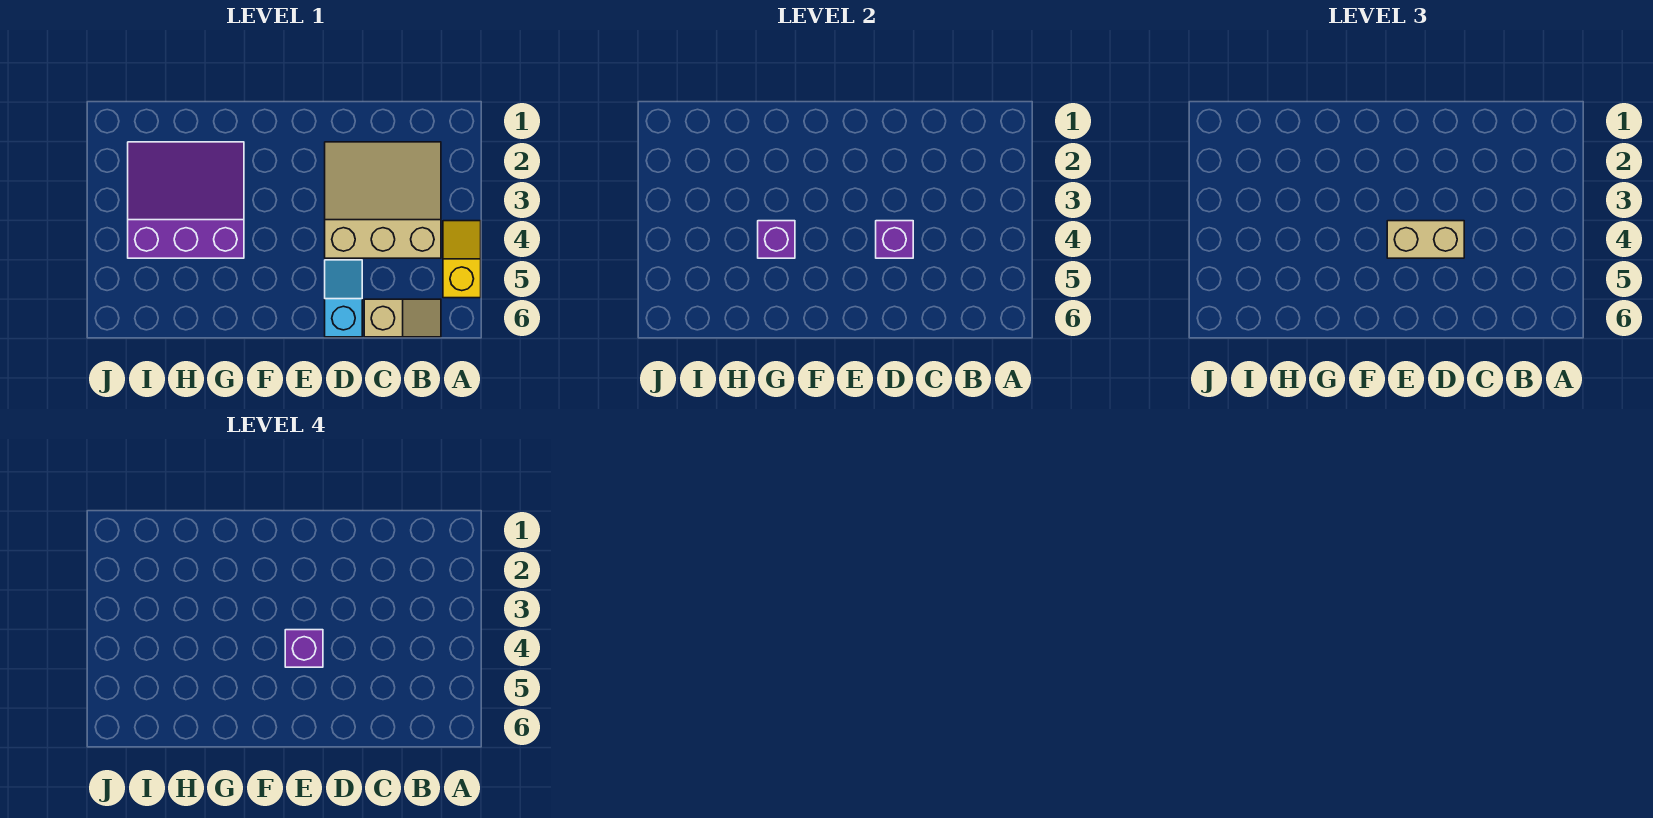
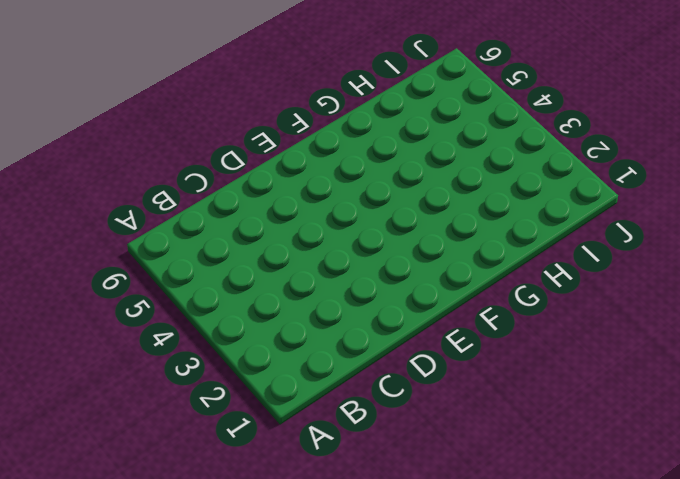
none -> yellow slope A4:A5 level 1 top 5
none -> tan slope B2:D4 level 1 top 4

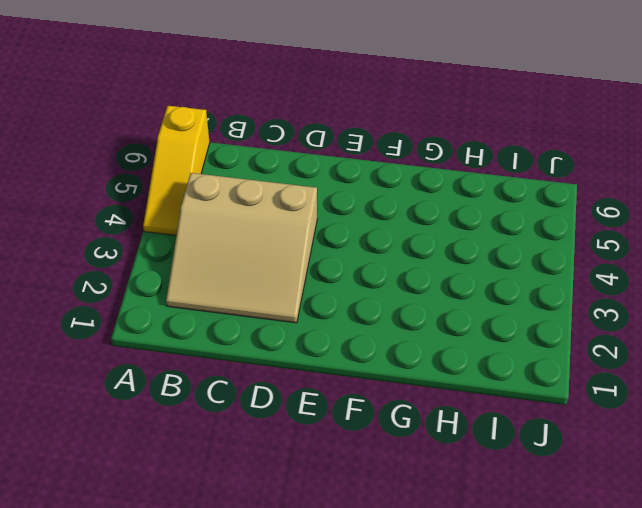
yellow slope A4:A6 level 1 top 6 -> yellow slope A4:A5 level 1 top 5
none -> tan slope B6:C6 level 1 top C
none -> cyan slope D5:D6 level 1 top 6

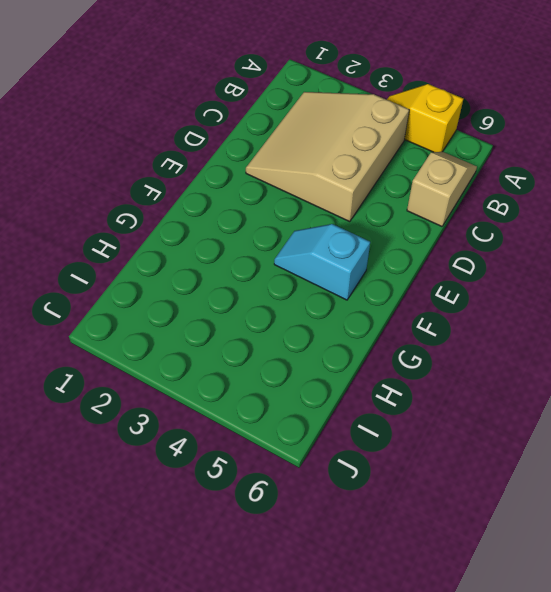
cyan slope F4:F5 level 1 top 5 -> cyan slope D5:D6 level 1 top 6
none -> purple slope G2:I4 level 1 top 4
none -> purple brick D4 level 2

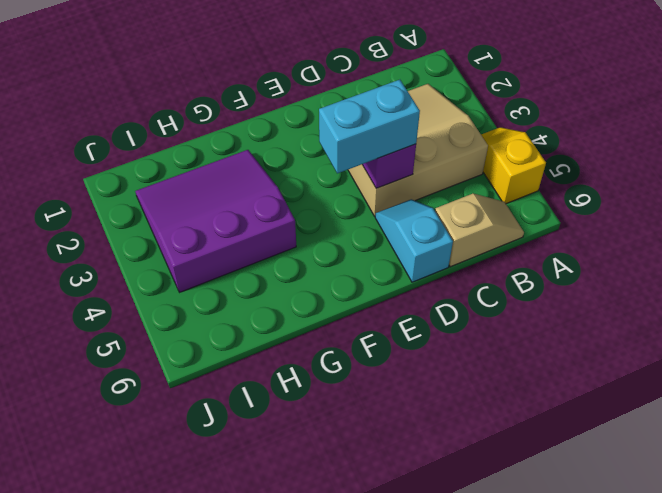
cyan brick D4:E4 level 3 -> tan brick D4:E4 level 3
none -> purple brick G4 level 2
none -> purple brick E4 level 4

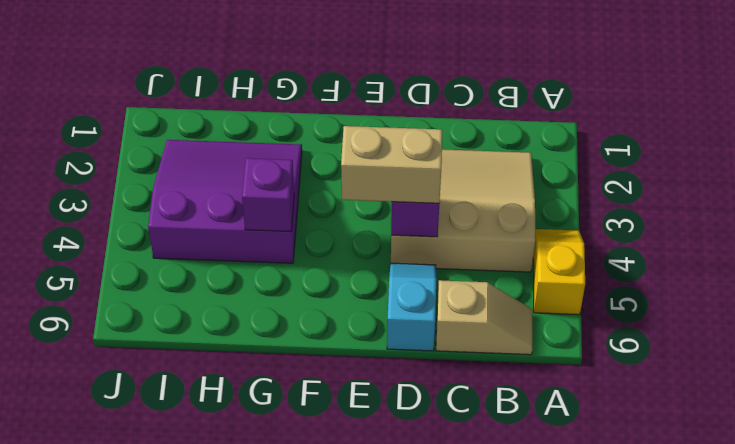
none -> purple brick E4 level 4

